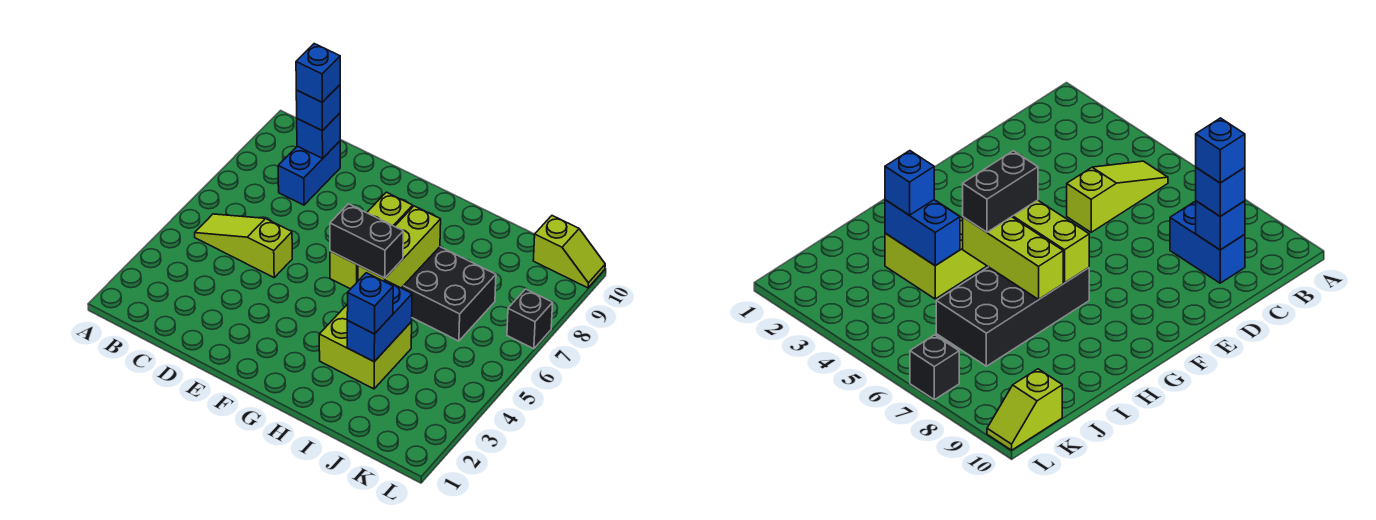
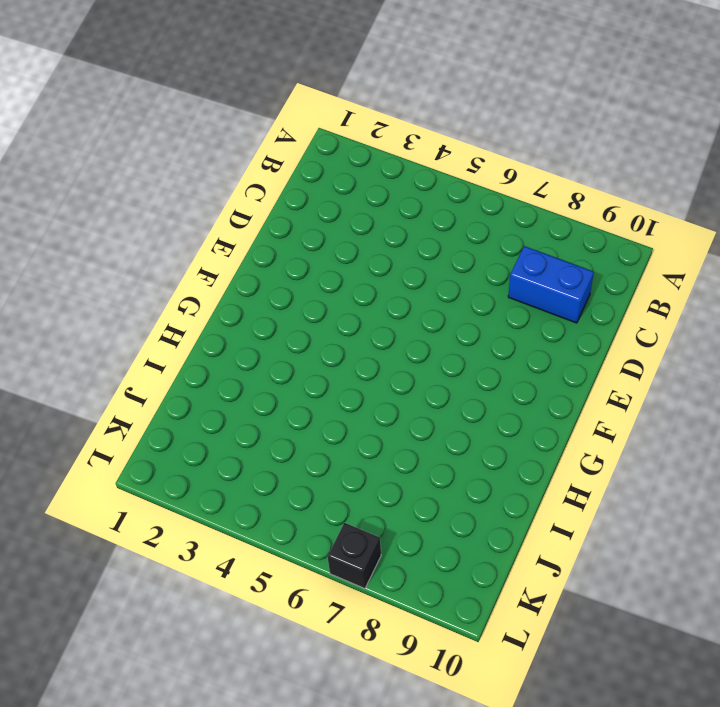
none -> lime slope B5:D5 level 1 top D
none -> black brick G6:J7 level 1
none -> lime brick H3:I4 level 1

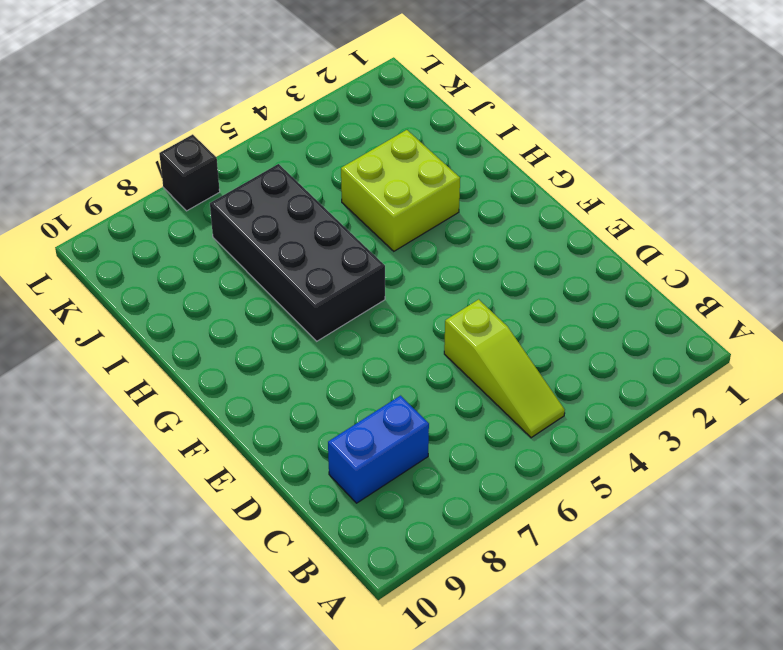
none -> lime slope K10:L10 level 1 top K
none -> blue brick C9 level 2
none -> lime brick G5:G7 level 2

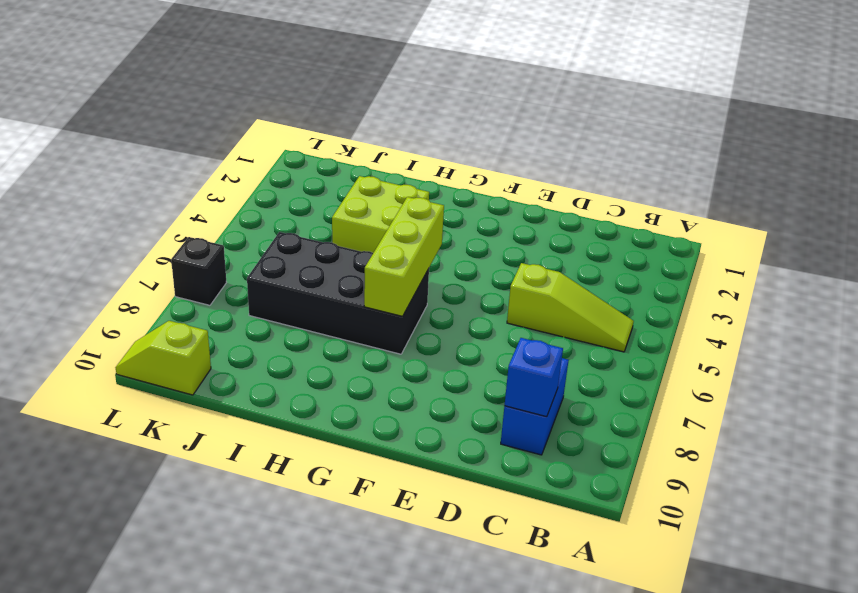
none -> lime brick H5:H7 level 2
none -> blue brick I3:I4 level 2
none -> blue brick C9 level 3

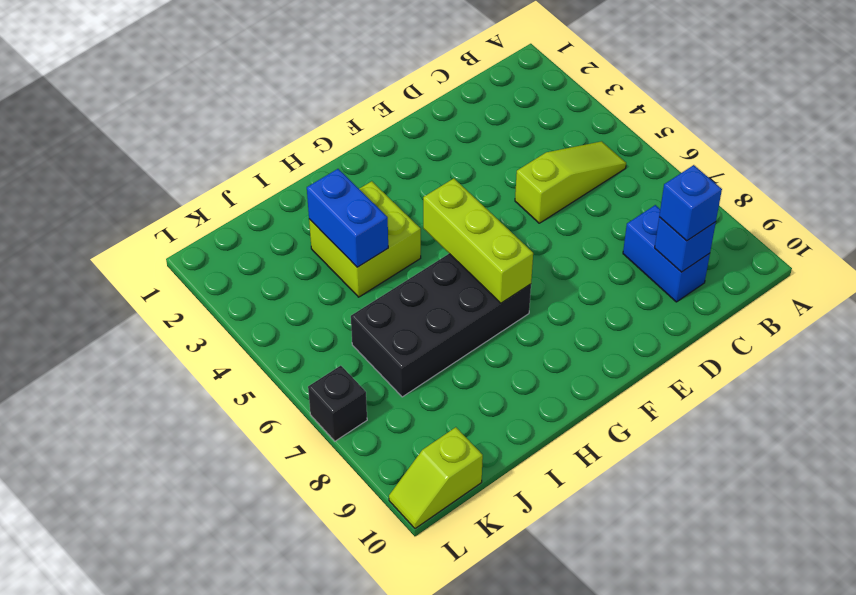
none -> lime brick H5:H7 level 2
none -> black brick G5:H5 level 3
none -> blue brick I3 level 3

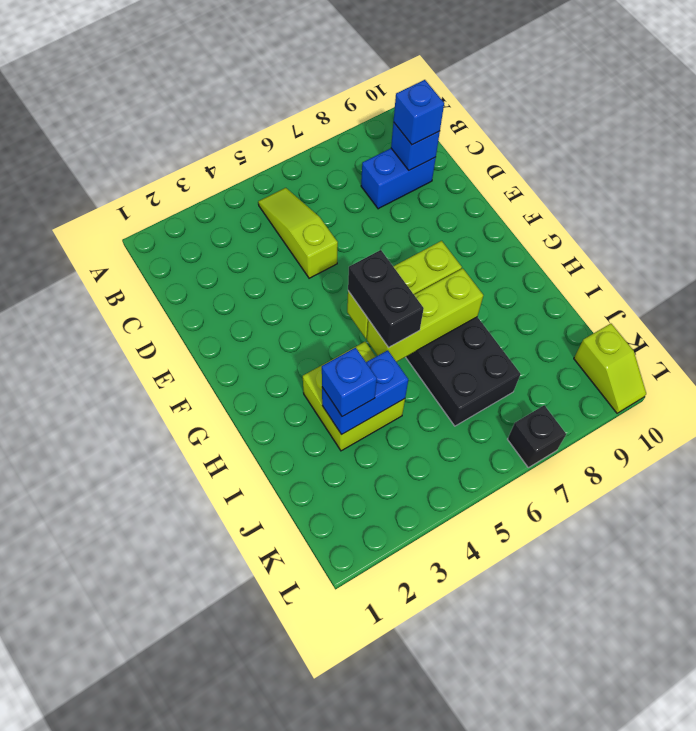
none -> blue brick C9 level 4

